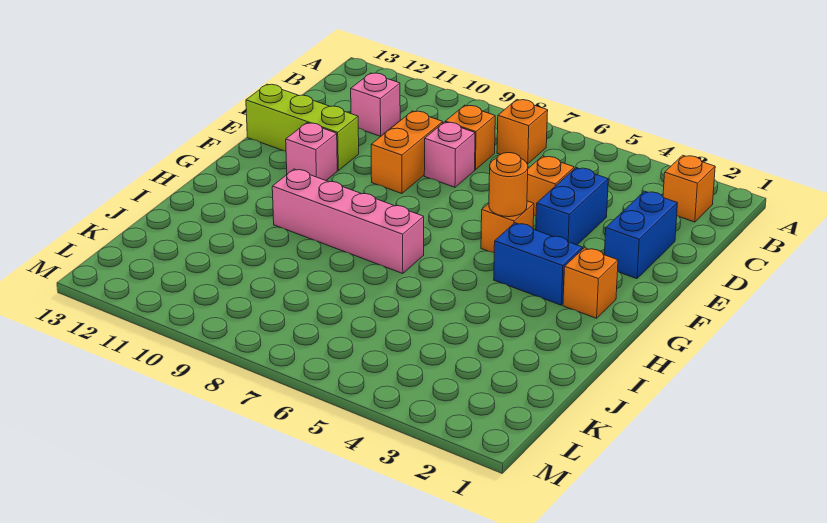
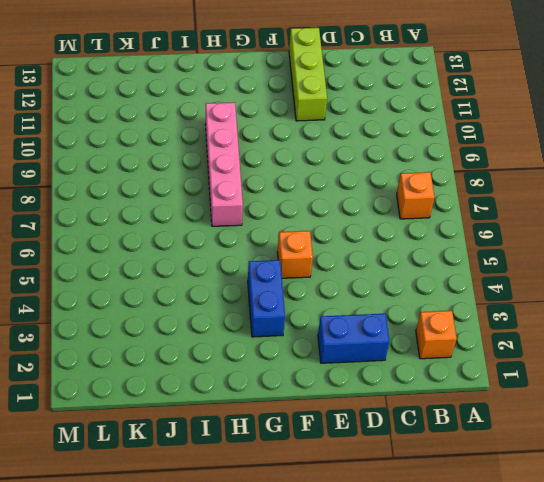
none -> orange brick C8 level 1
none -> pink brick C11 level 1
none -> blue brick D4:E4 level 1

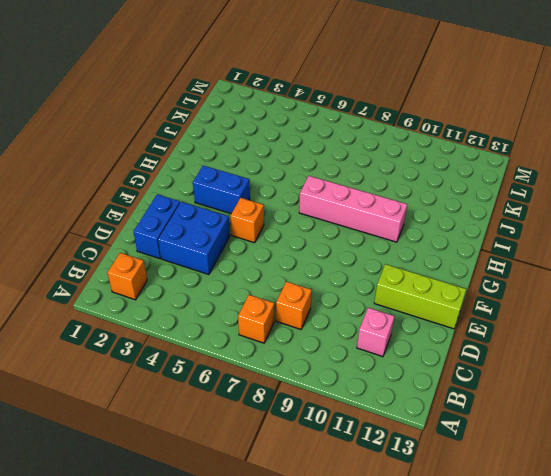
blue brick D3:E4 level 1 -> blue brick D4:E4 level 1
none -> orange brick D5 level 1
none -> pink brick D8 level 1
none -> orange brick D9:E9 level 1

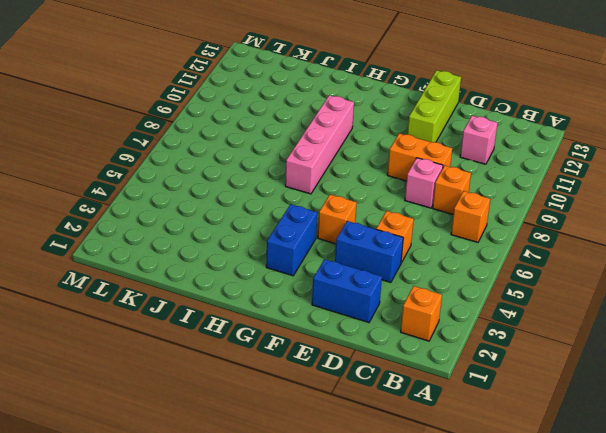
none -> pink brick F11 level 1
none -> orange brick G2 level 1
none -> orange round brick F5 level 2

